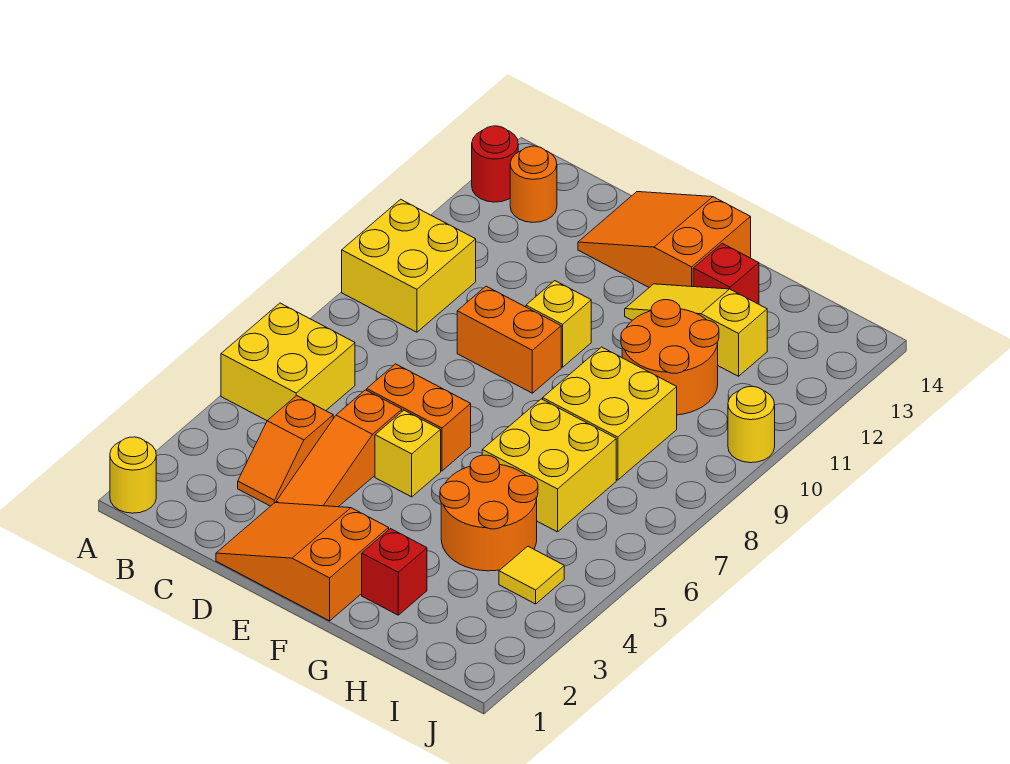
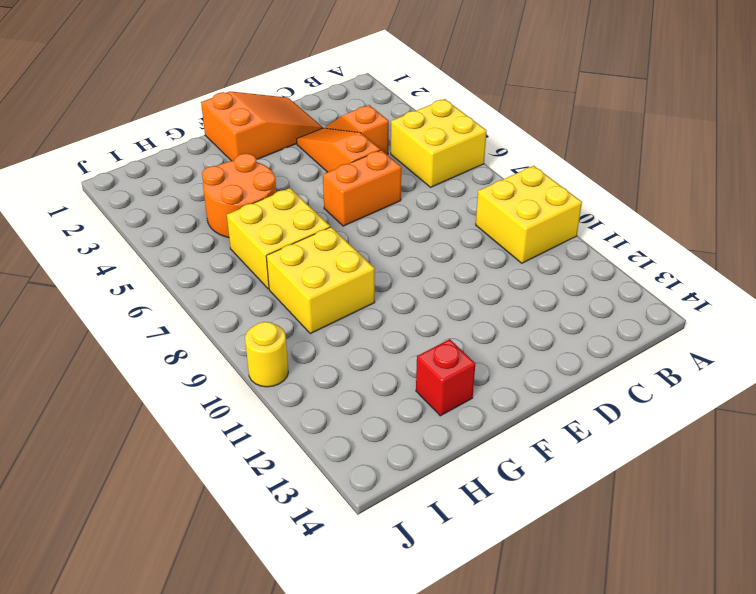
none -> yellow round brick A1 level 1
none -> red round brick A13 level 1
none -> orange round brick B13 level 1

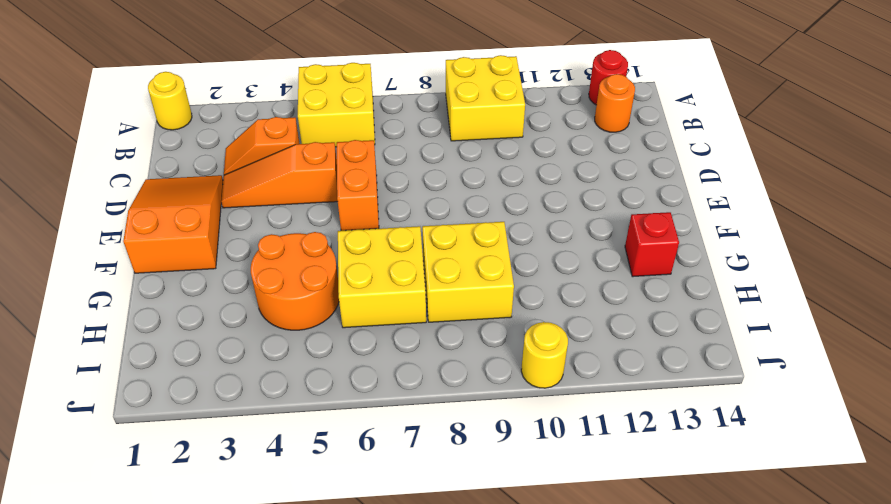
none -> orange brick D9:E9 level 1
none -> orange slope D13:F14 level 1 top F
none -> yellow brick E5 level 1

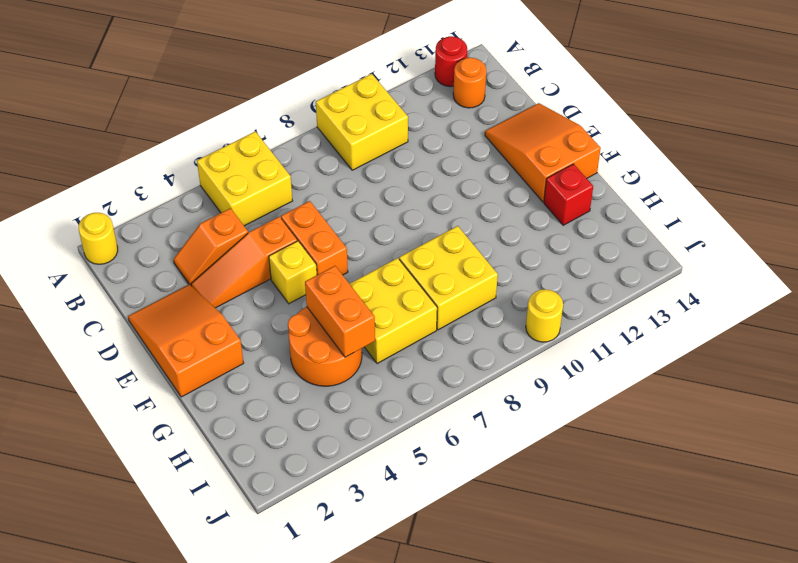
orange brick G5:H5 level 2 -> orange brick D9:E9 level 1
none -> yellow brick E10 level 1
none -> yellow slope F12:H12 level 1 top H
none -> red brick G2 level 1

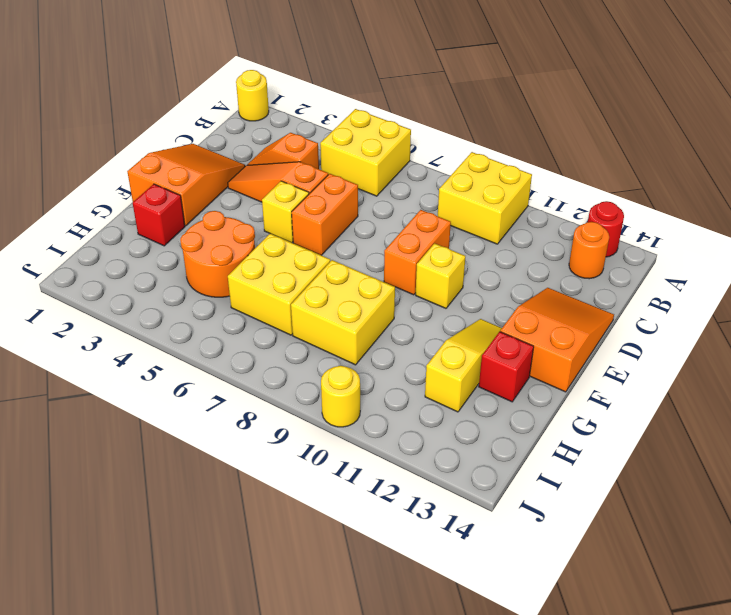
none -> orange round brick G10:H11 level 1
none -> yellow tile I4 level 1

